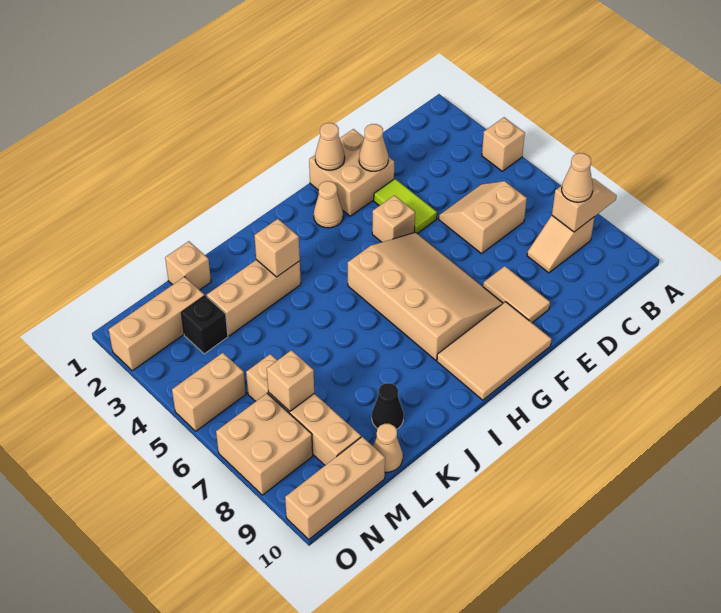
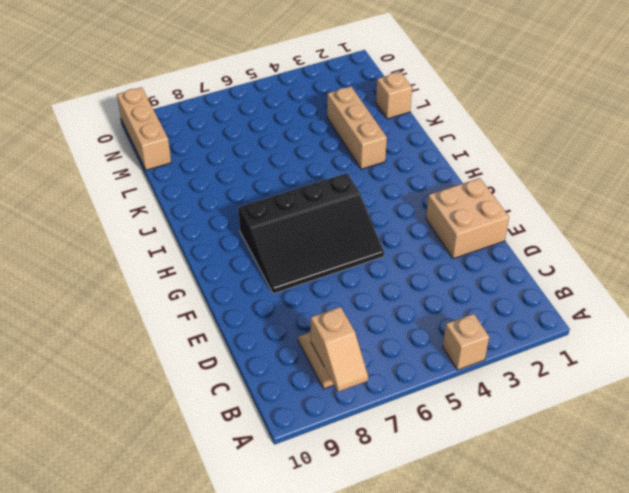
black slope F5:H8 level 1 top H -> tan slope F5:H8 level 1 top H
none -> tan slope C5:D6 level 1 top 6
none -> lime tile E3:E4 level 1
none -> tan tile E8:E9 level 1

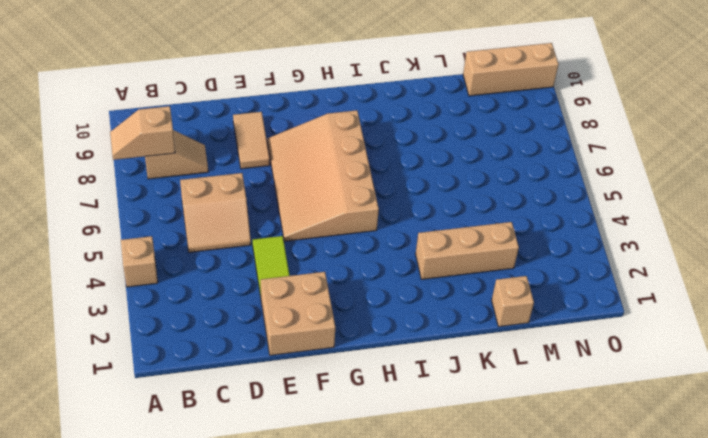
none -> tan brick F4 level 1
none -> tan tile F9:H10 level 1
none -> tan cone G2 level 1

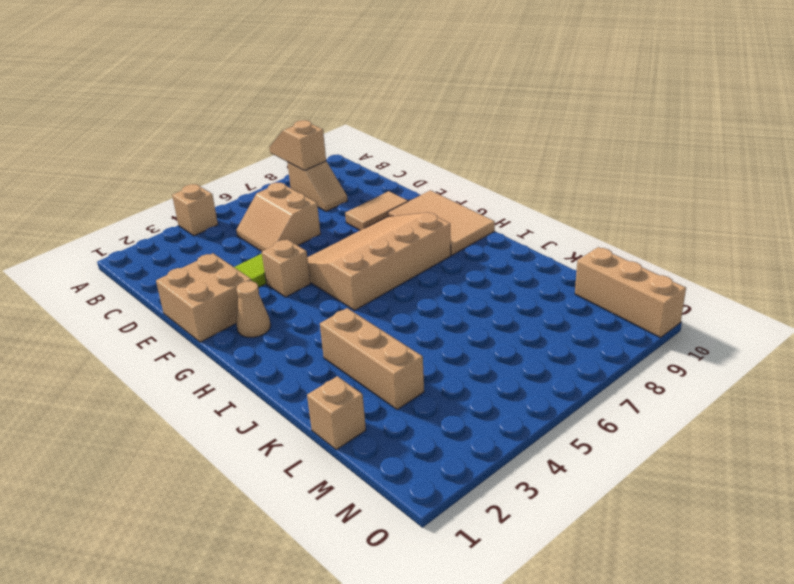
none -> black cone K9 level 1
none -> tan cone L10 level 1
none -> tan brick M2:O2 level 1

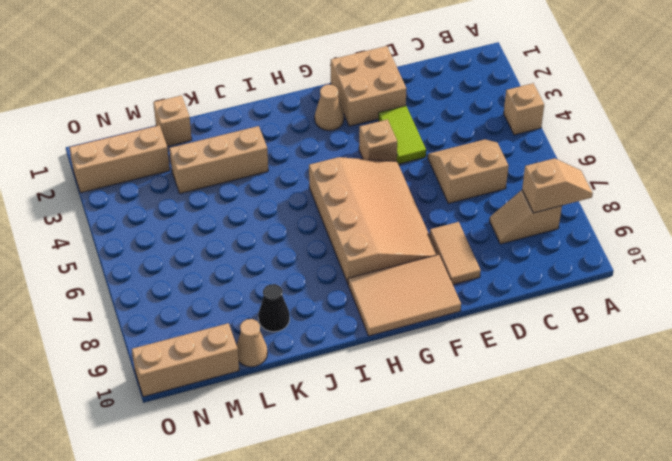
none -> black brick M3 level 1
none -> tan brick M6:M9 level 1
none -> tan brick N5:O5 level 1

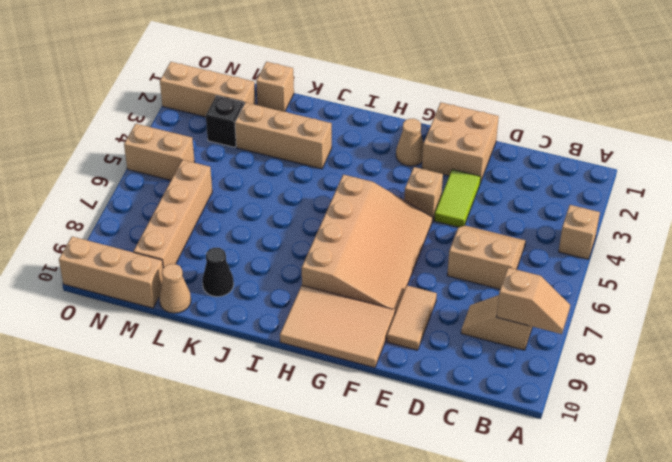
none -> tan brick N7:O8 level 1
none -> tan cone E2 level 2
none -> tan cone F1 level 2

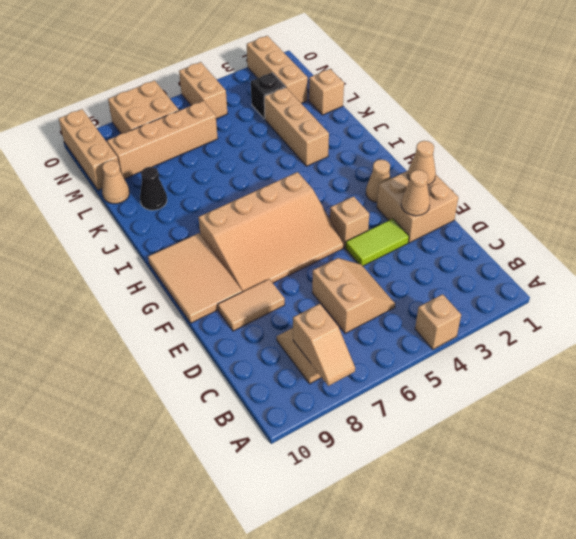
none -> tan brick J3 level 2
none -> tan brick M7 level 2
none -> tan cone B8 level 3

